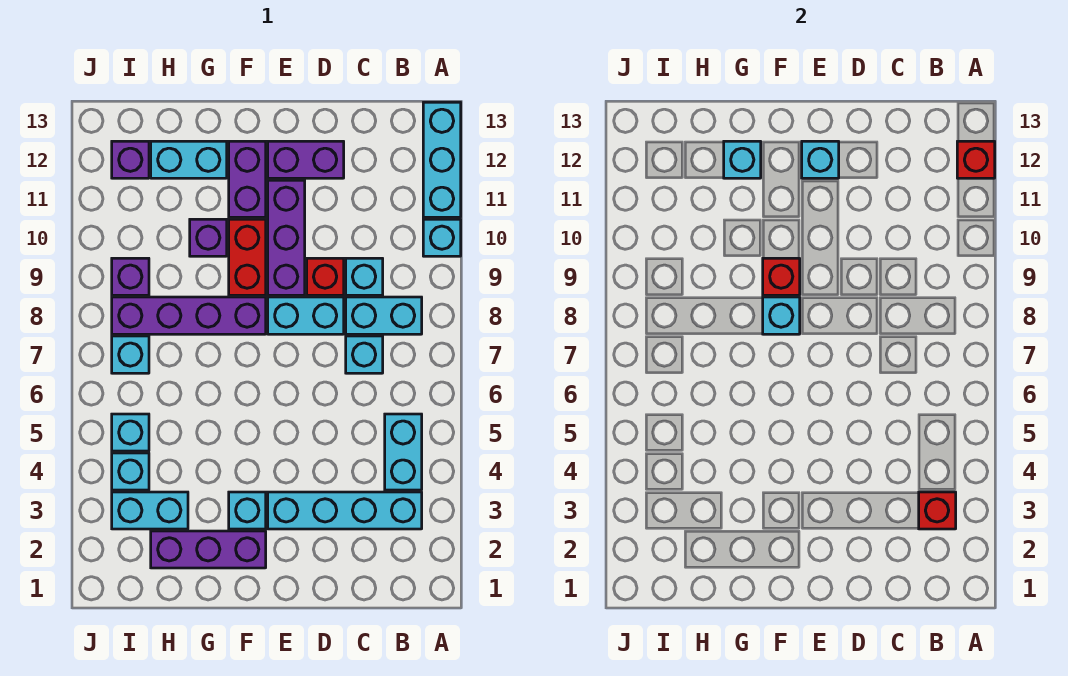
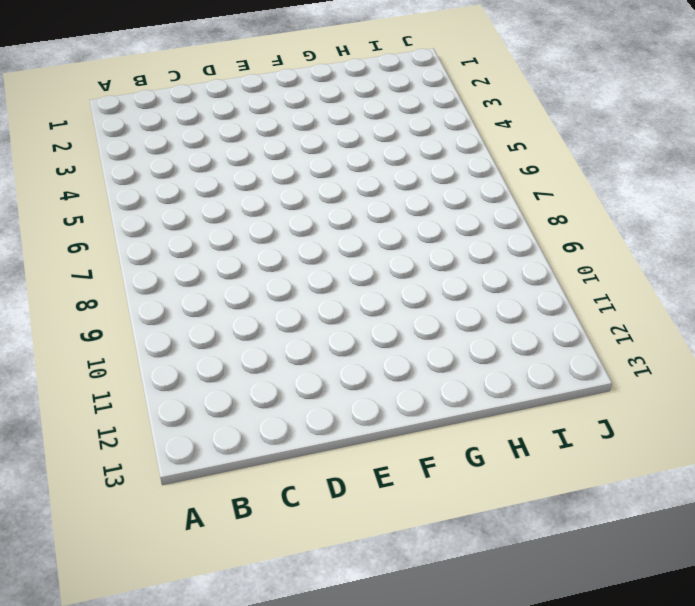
none -> cyan brick A10 level 1
none -> cyan brick A11:A13 level 1
none -> cyan brick B3:E3 level 1
none -> cyan brick B4:B5 level 1

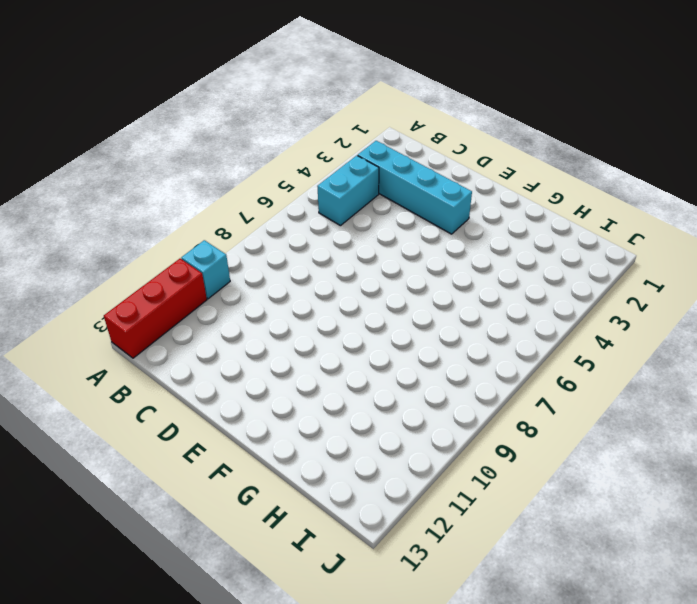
red brick A11:A13 level 1 -> cyan brick A11:A13 level 1
none -> cyan brick B8:C8 level 1
none -> cyan brick C7 level 1
none -> cyan brick C9 level 1
none -> cyan brick D8:E8 level 1

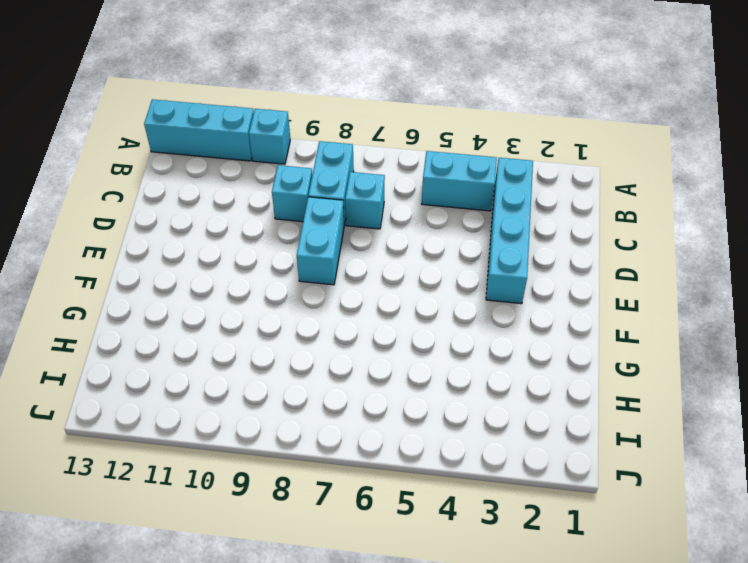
none -> red brick D9 level 1
none -> purple brick D12:E12 level 1
none -> purple brick E9:E11 level 1
none -> purple brick F2:H2 level 1

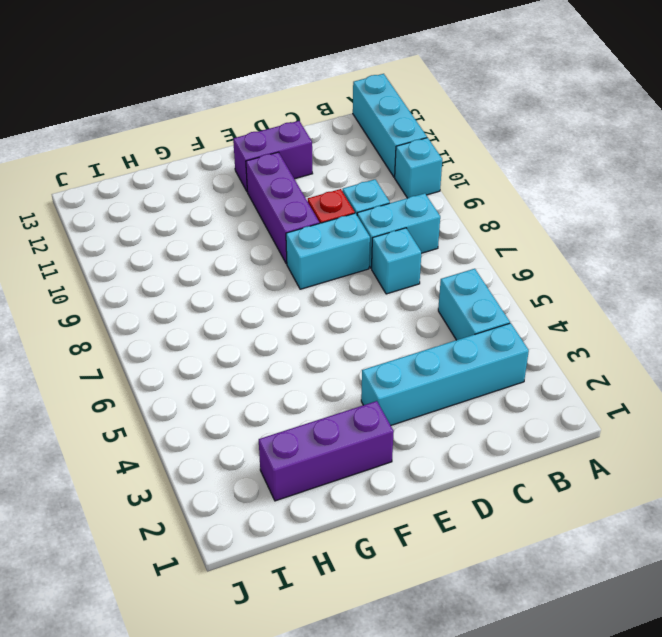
none -> cyan brick F3 level 1
none -> purple brick F8:I8 level 1
none -> red brick F9:F10 level 1
none -> purple brick F11:F12 level 1

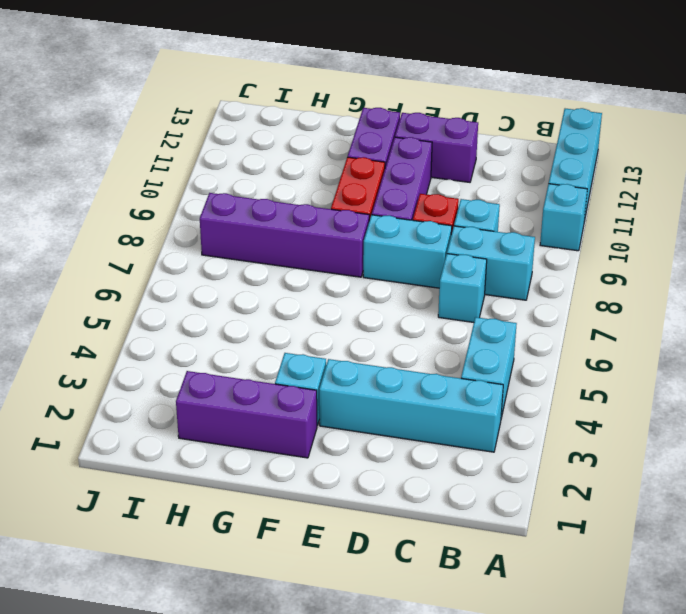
none -> purple brick G10 level 1
none -> cyan brick G12:H12 level 1
none -> cyan brick H3:I3 level 1
none -> cyan brick I4 level 1

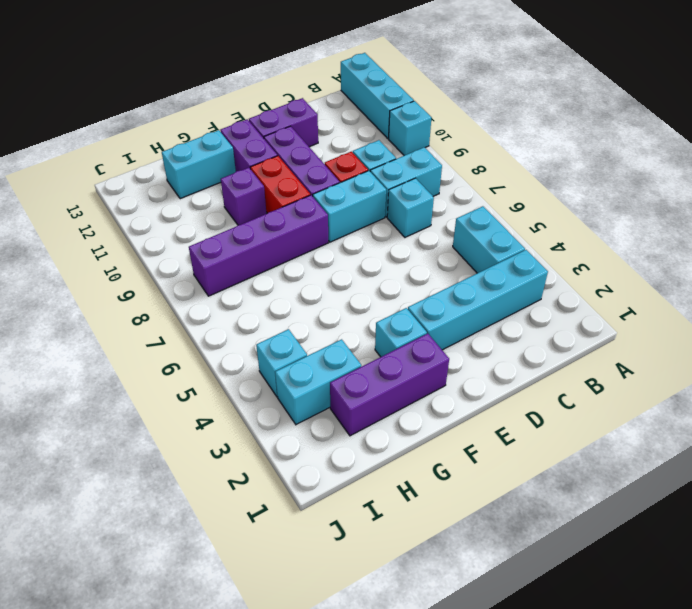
none -> cyan brick I5 level 1
none -> cyan brick I7 level 1
none -> purple brick I9 level 1
none -> purple brick I12 level 1

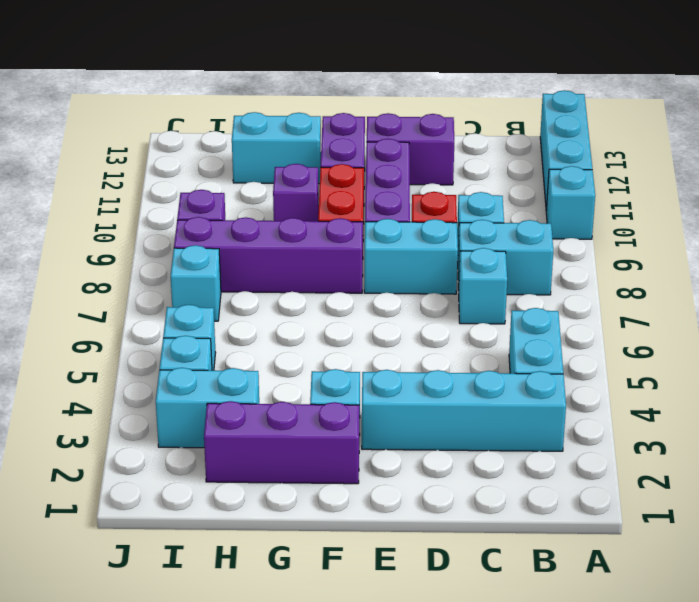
none -> purple brick I12 level 1
none -> red brick A12 level 2
none -> red brick B3 level 2
none -> cyan brick E12 level 2

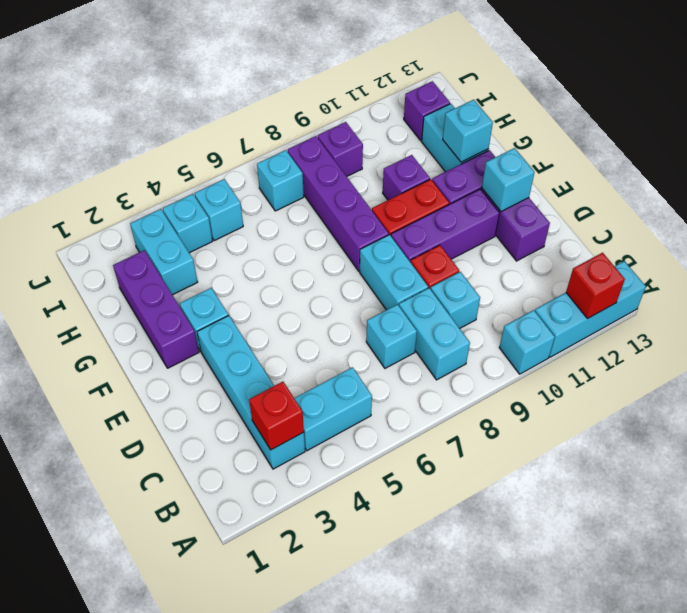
none -> cyan brick F8 level 2
none -> red brick F9 level 2

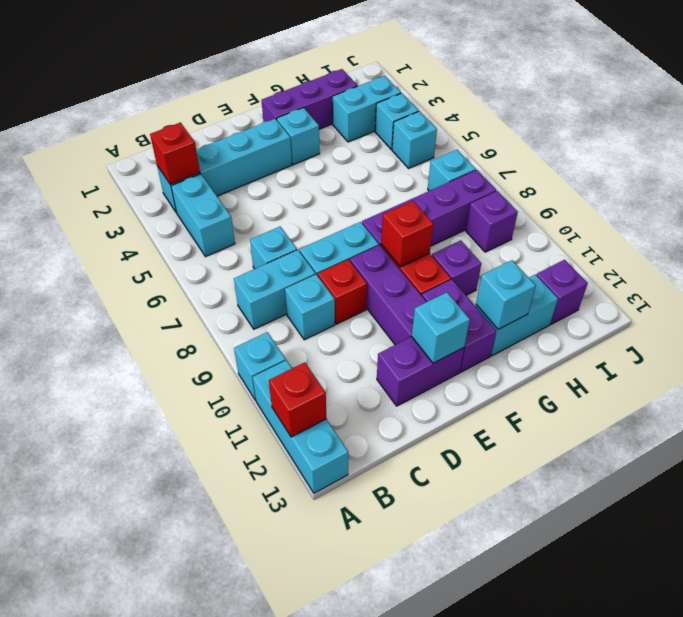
none -> cyan brick F8 level 2

